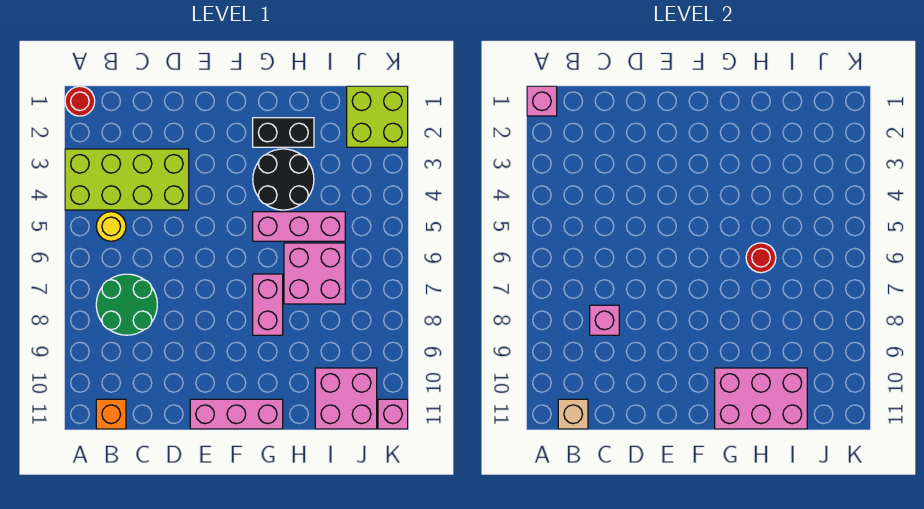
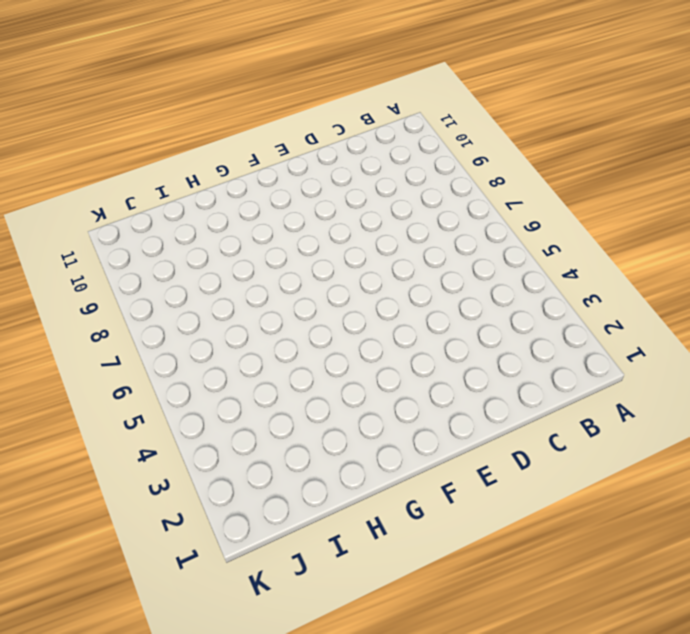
none -> red round brick A1 level 1
none -> lime brick A3:D4 level 1
none -> yellow round brick B5 level 1

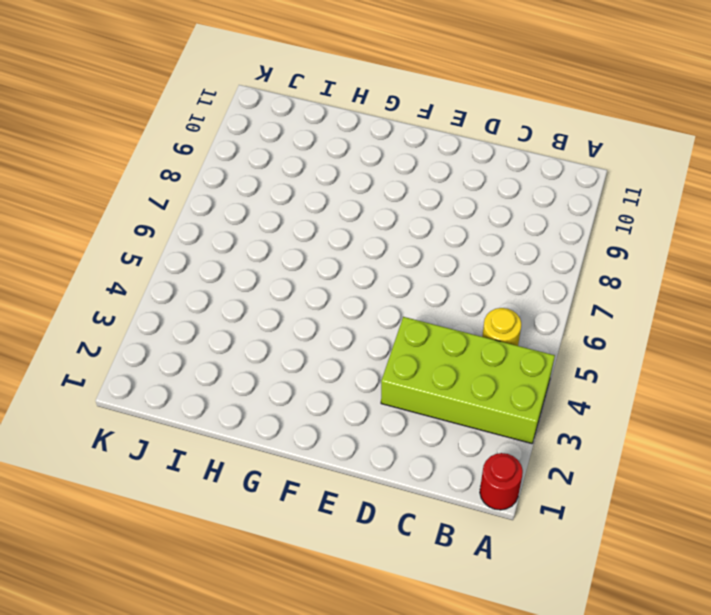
none -> green round brick B7:C8 level 1
none -> orange brick B11 level 1
none -> pink brick E11:G11 level 1

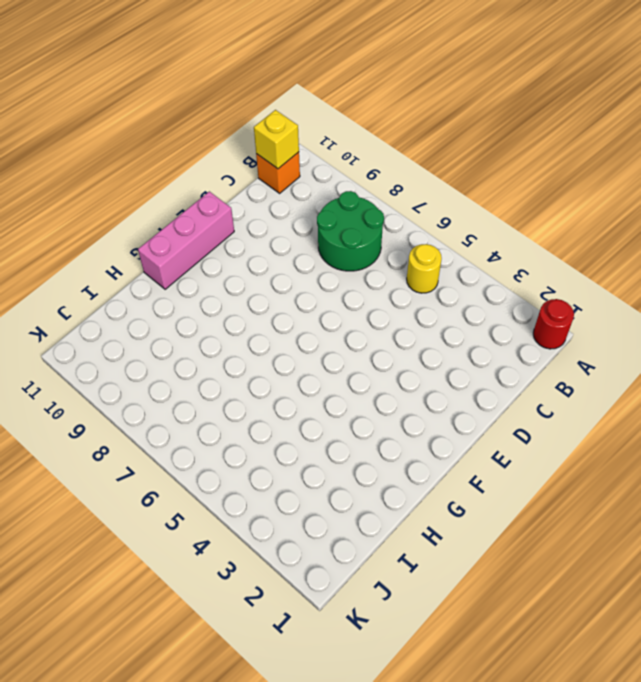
yellow brick B11 level 2 -> tan brick B11 level 2
none -> lime brick A3:D4 level 1
none -> black brick G2:H2 level 1
none -> black round brick G3:H4 level 1

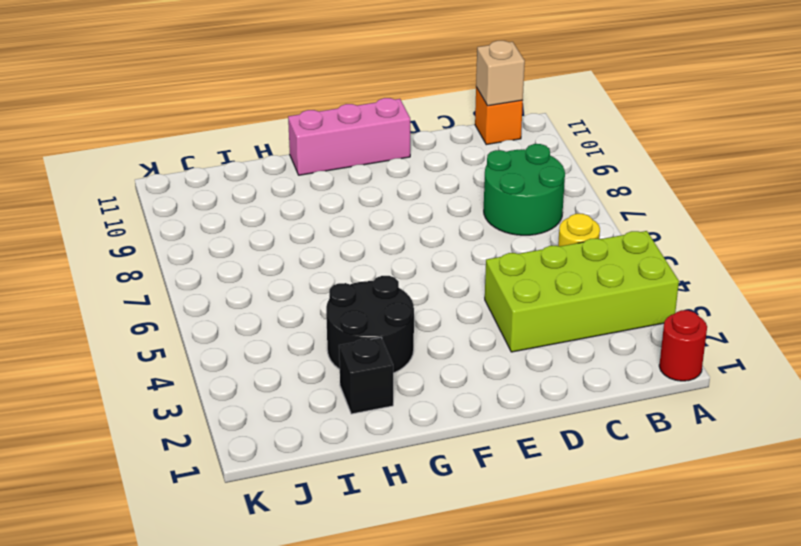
black brick H2 level 1 -> black brick G2:H2 level 1
none -> pink brick G5:I5 level 1
none -> pink brick G7:G8 level 1
none -> pink brick H6:I7 level 1

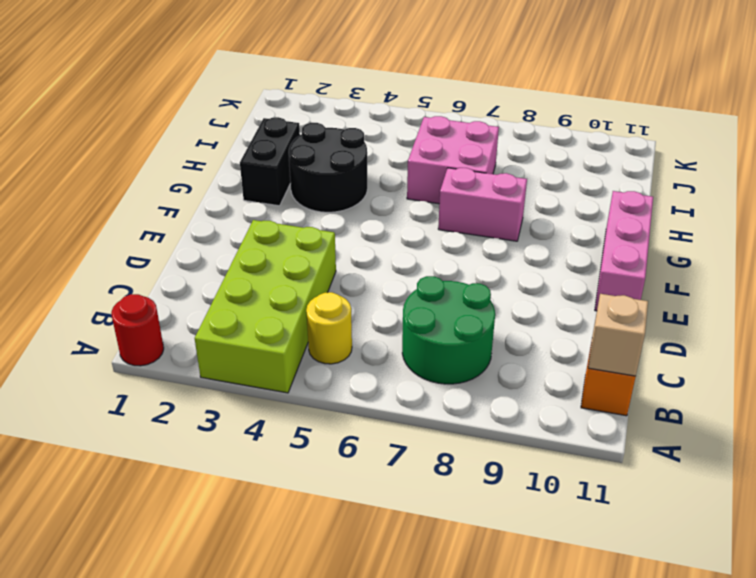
none -> pink brick G5:I5 level 1
none -> pink brick I10:J11 level 1
none -> lime brick J1:K2 level 1

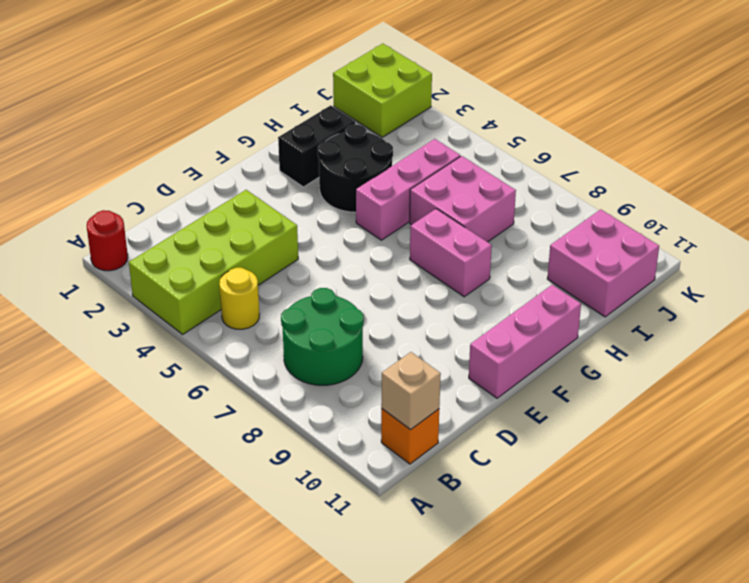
none -> pink brick K11 level 1
none -> pink brick A1 level 2
none -> pink brick C8 level 2

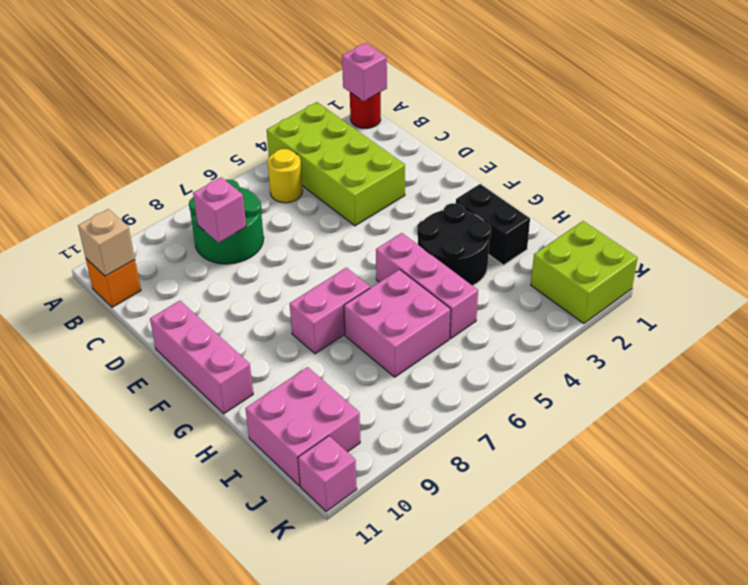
none -> pink brick G10:I11 level 2
none -> red round brick H6 level 2

